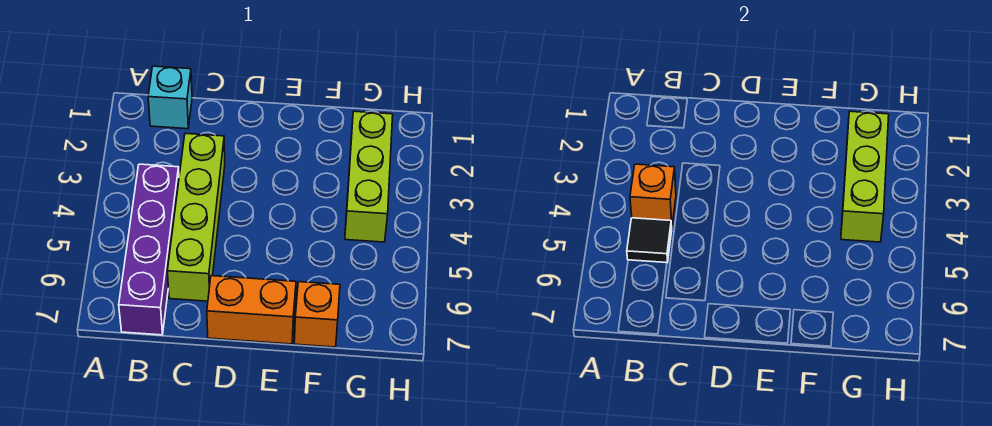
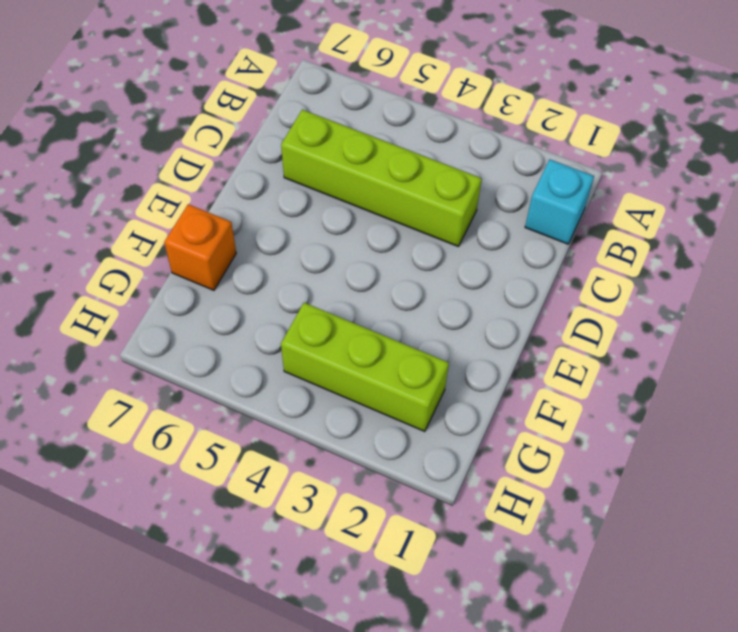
none -> purple brick B4:B7 level 1
none -> orange brick D7:E7 level 1

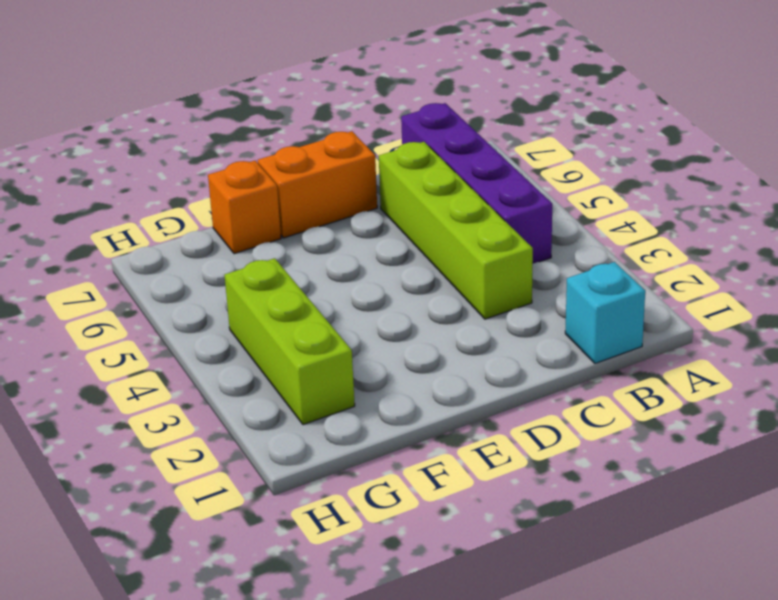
none -> orange brick B4 level 2
none -> black tile B5 level 2

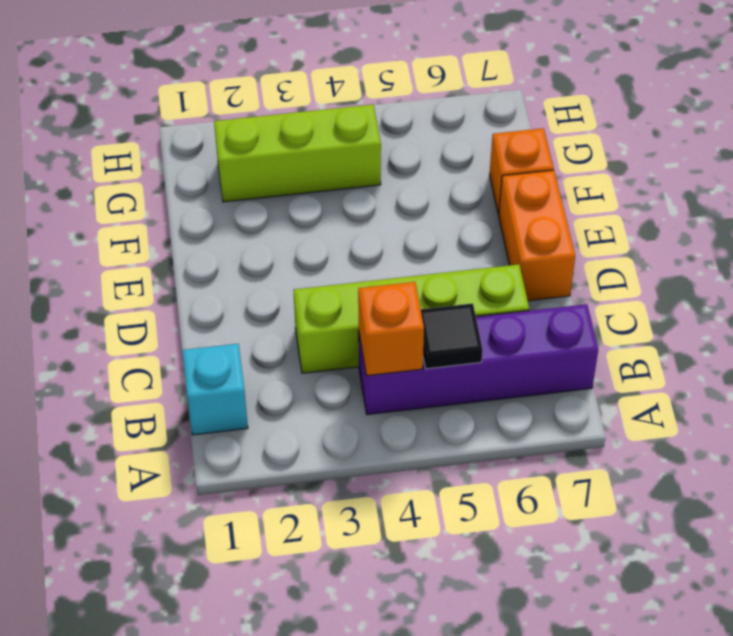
none -> lime brick G2:G4 level 2

